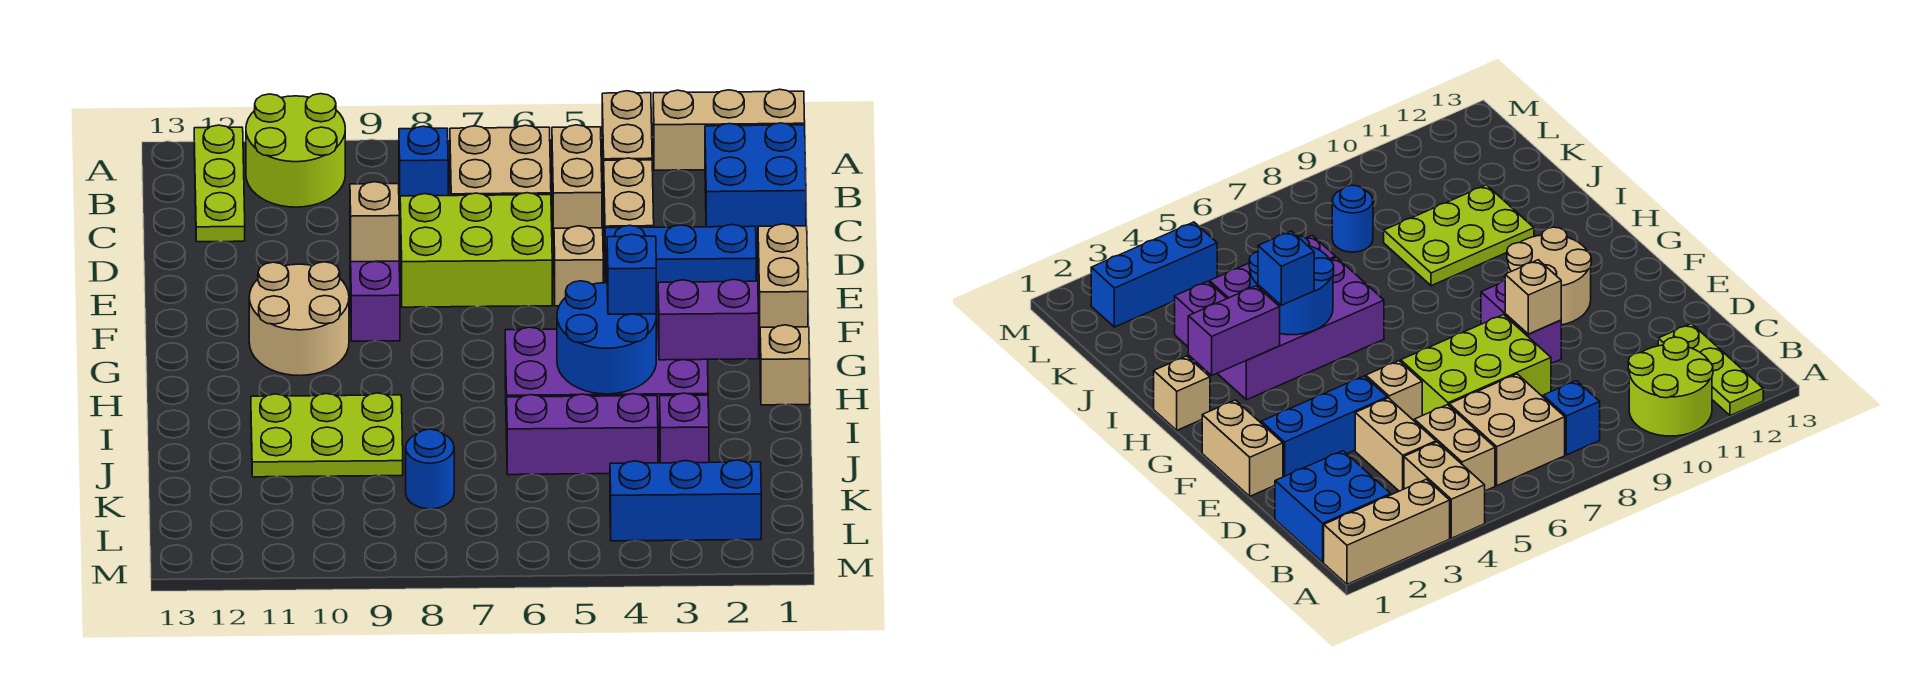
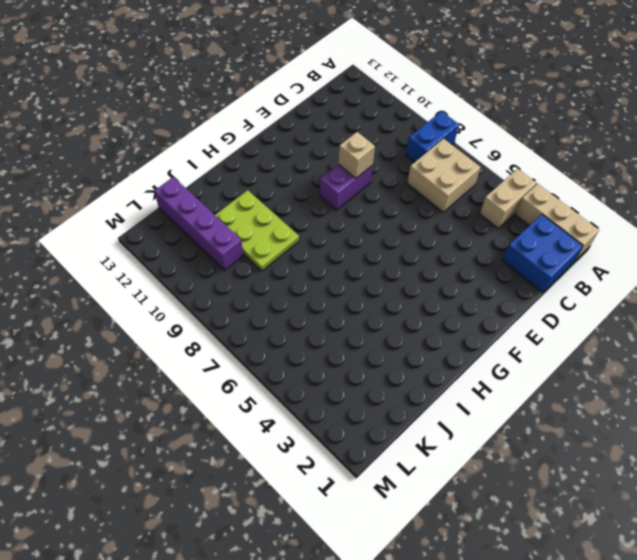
blue brick A8:B8 level 1 -> blue brick B8 level 1
purple brick K10:K13 level 1 -> none
none -> lime round brick A10:B11 level 1
none -> lime plate A12:C12 level 1
none -> tan brick B5:C5 level 1

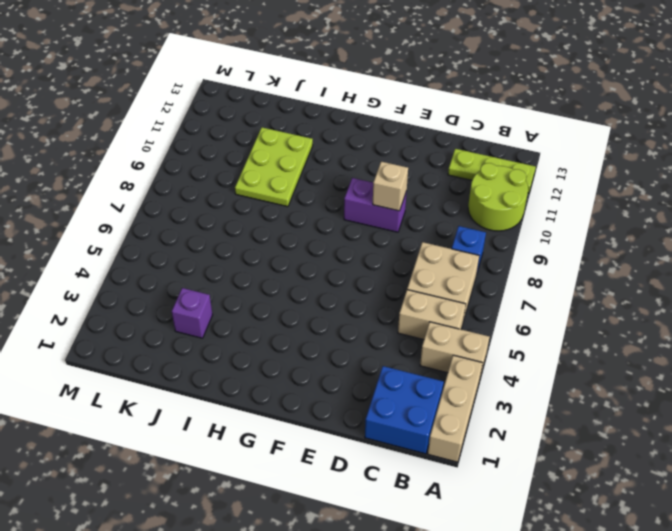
none -> tan brick C4:D4 level 1
none -> lime brick D6:E8 level 1
none -> tan brick E1:F1 level 1

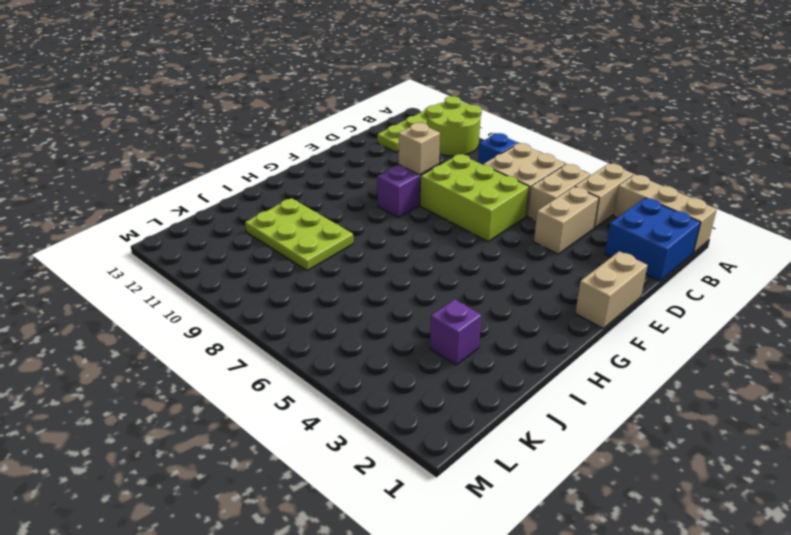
none -> blue brick E2:E4 level 1
none -> tan brick E5 level 1
none -> tan round brick F10:G11 level 1

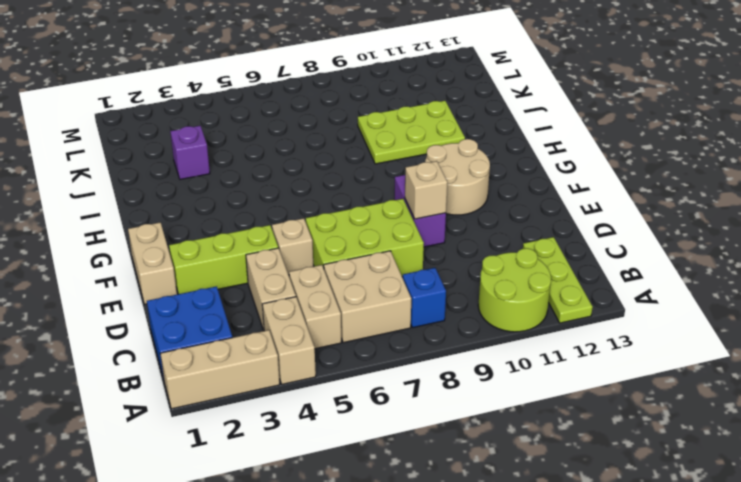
lime brick E2:E4 level 1 -> blue brick E2:E4 level 1
none -> tan brick H1 level 1
none -> purple brick H3:I6 level 1
none -> purple brick J4:J6 level 1

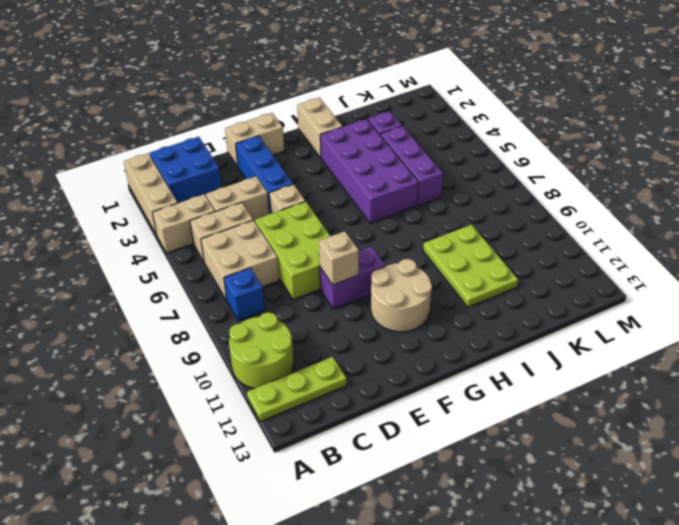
tan brick H1:H2 level 1 -> tan brick H1 level 1
none -> blue round brick K8 level 1
none -> blue brick L2:L4 level 1
none -> purple brick H2:H3 level 2

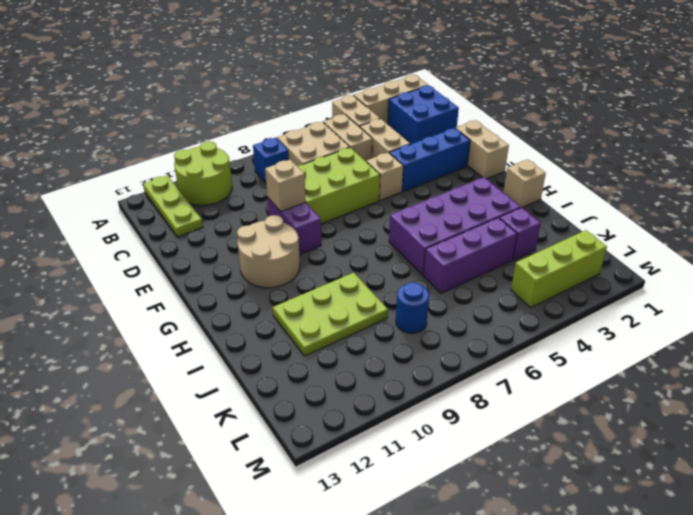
lime brick L2:L4 level 1 -> blue brick L2:L4 level 1
none -> purple brick H2:H3 level 2
none -> blue round brick H4:I5 level 2
none -> blue brick H4 level 3

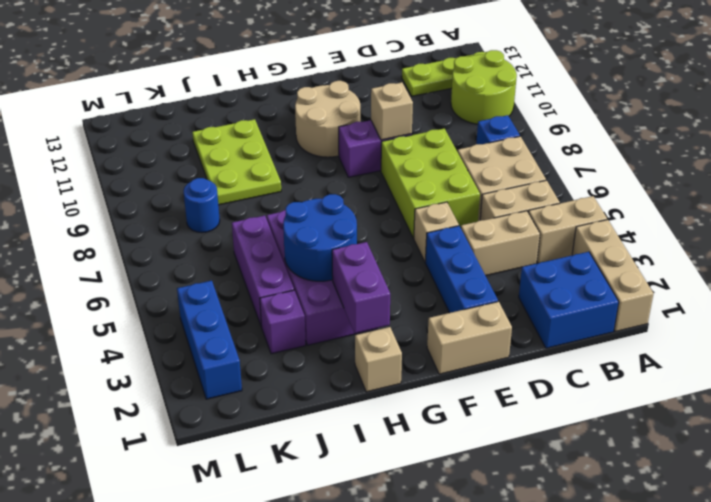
none -> blue brick H4 level 3

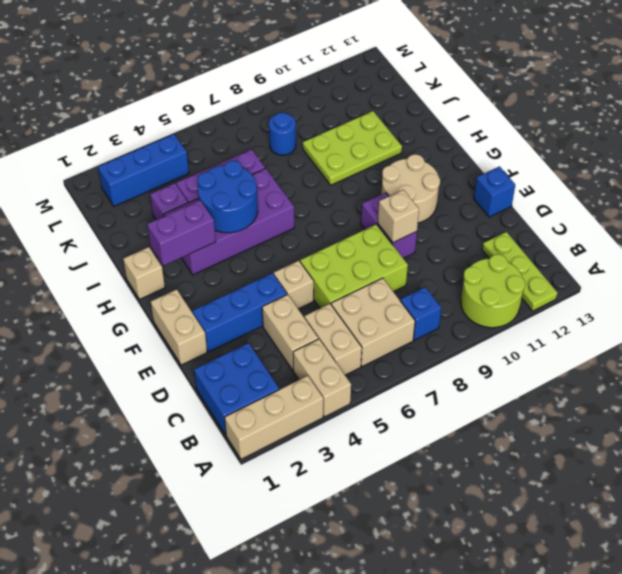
blue brick E13 level 1 -> blue brick H4 level 3

